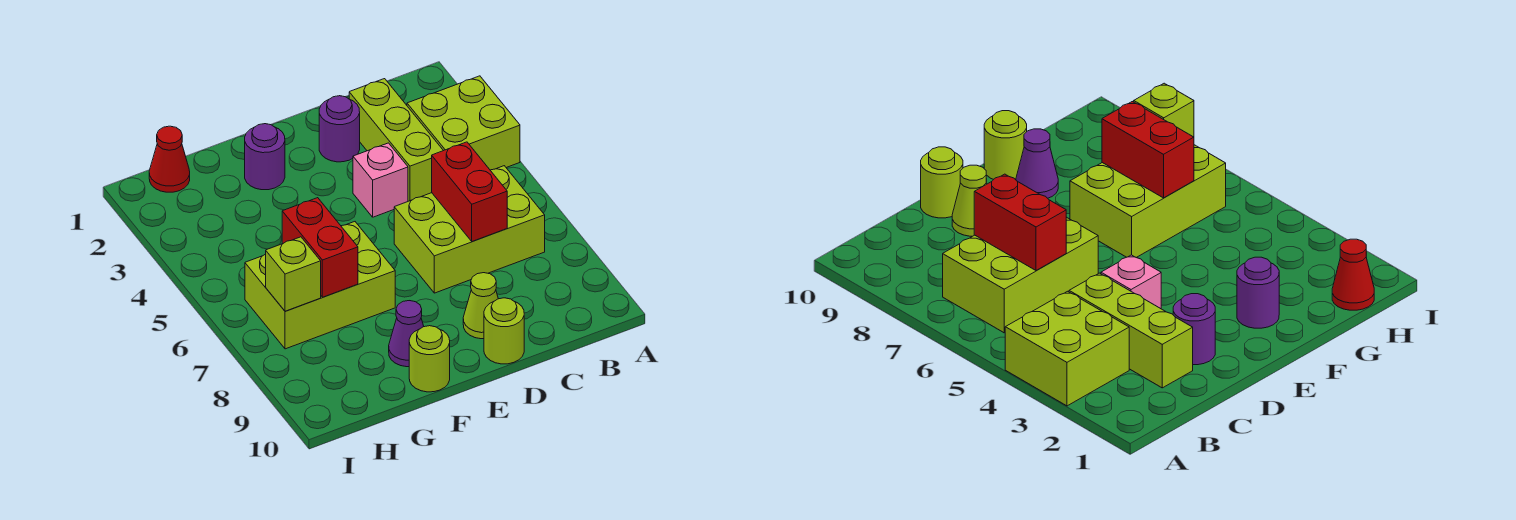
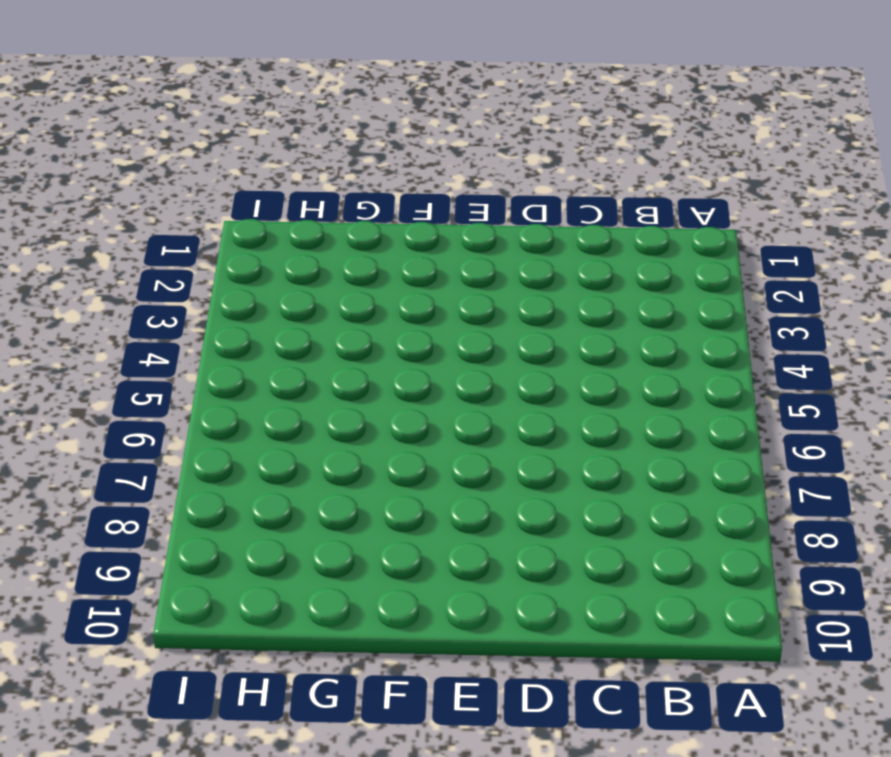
none -> lime brick A3:B4 level 1
none -> lime brick B6:D7 level 1
none -> lime brick C2:C4 level 1

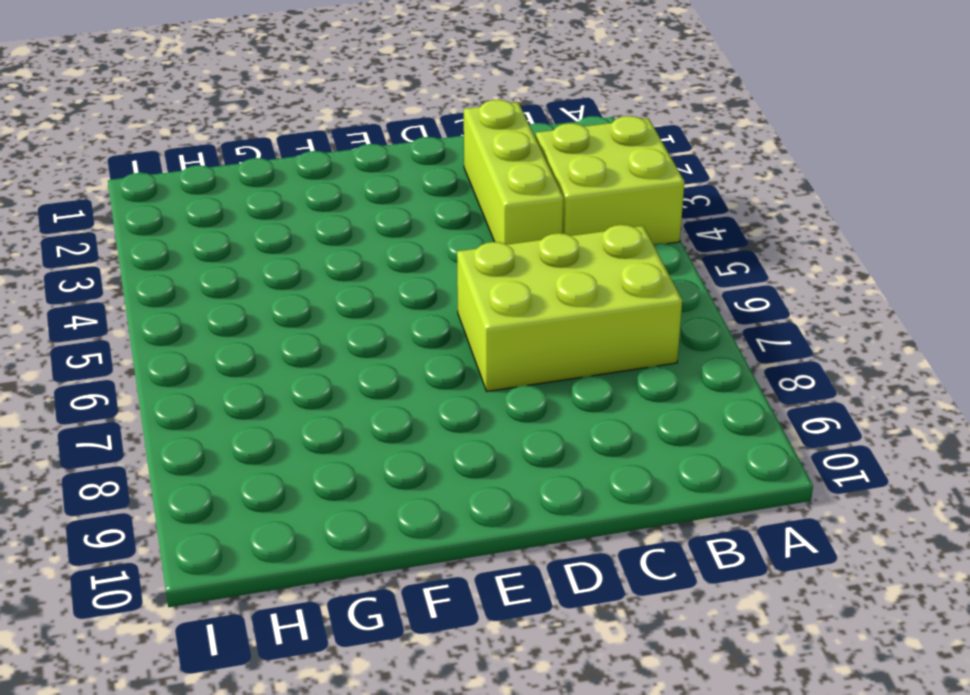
none -> purple round brick D2 level 1
none -> pink brick D4 level 1
none -> lime cone D9 level 1

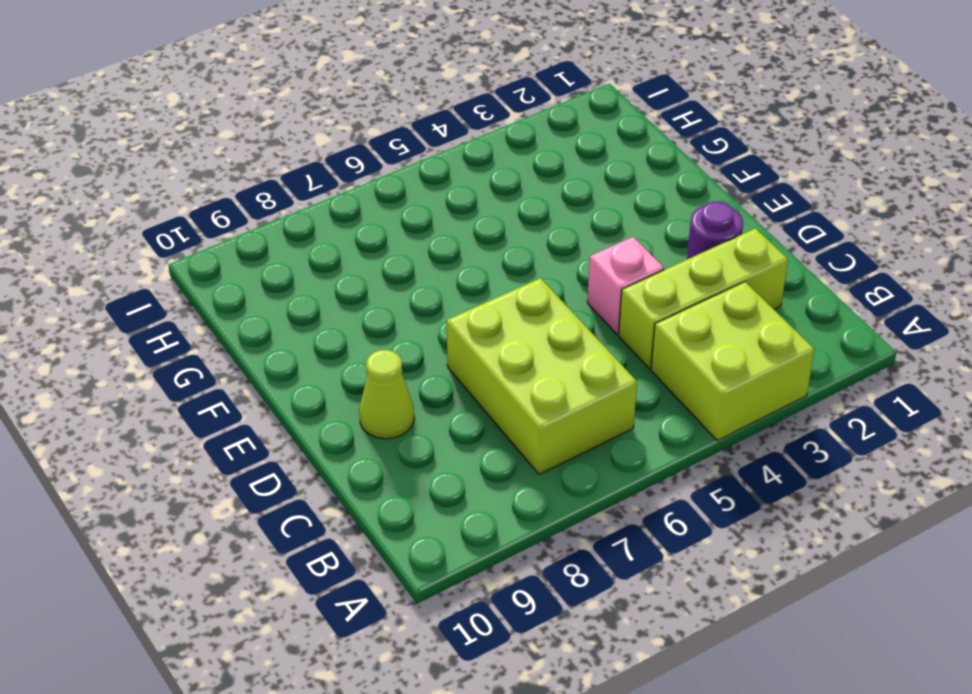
none -> lime round brick D10 level 1
none -> purple round brick F2 level 1
none -> lime brick F6:H7 level 1

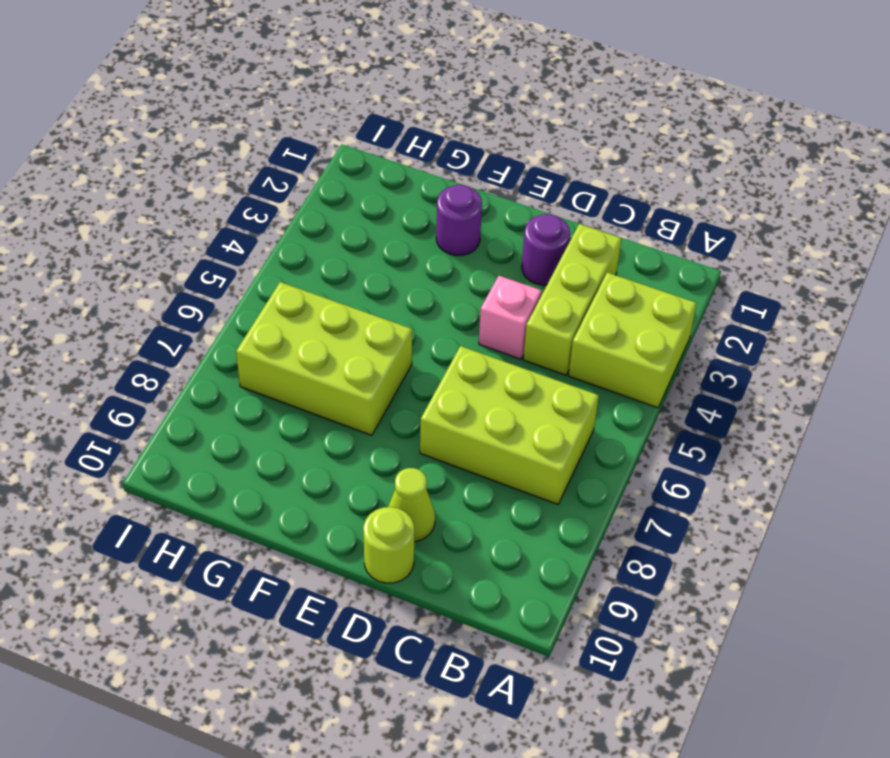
none -> purple cone F9 level 1
none -> lime round brick F10 level 1
none -> red cone H1 level 1

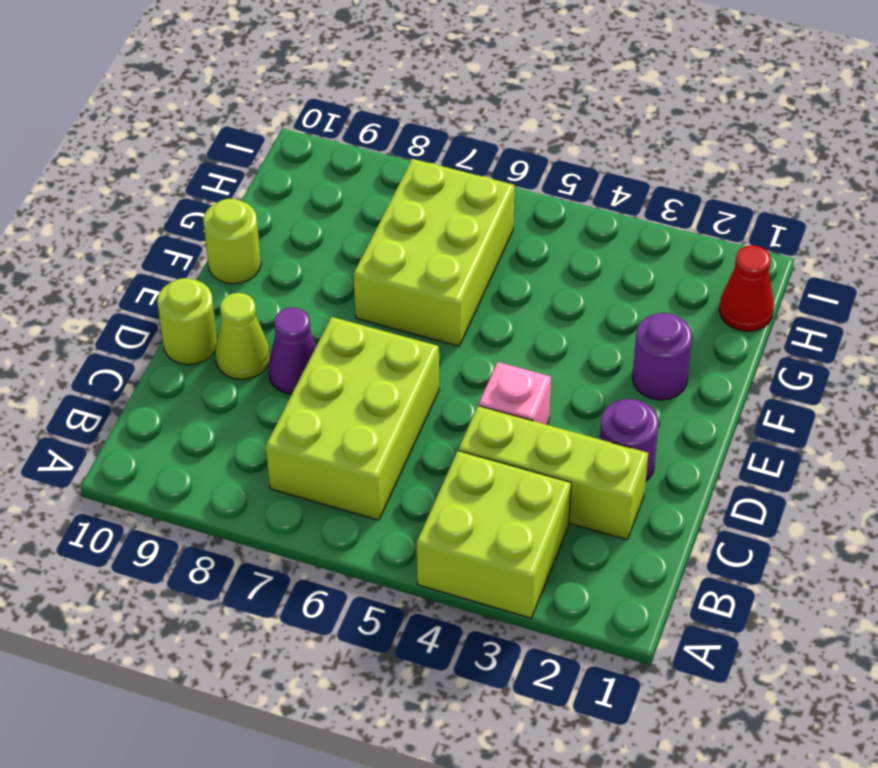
purple cone D8 level 1 -> purple cone F9 level 1
none -> red brick C6:C7 level 2
none -> red brick G6:G7 level 2
none -> lime brick H7 level 2

